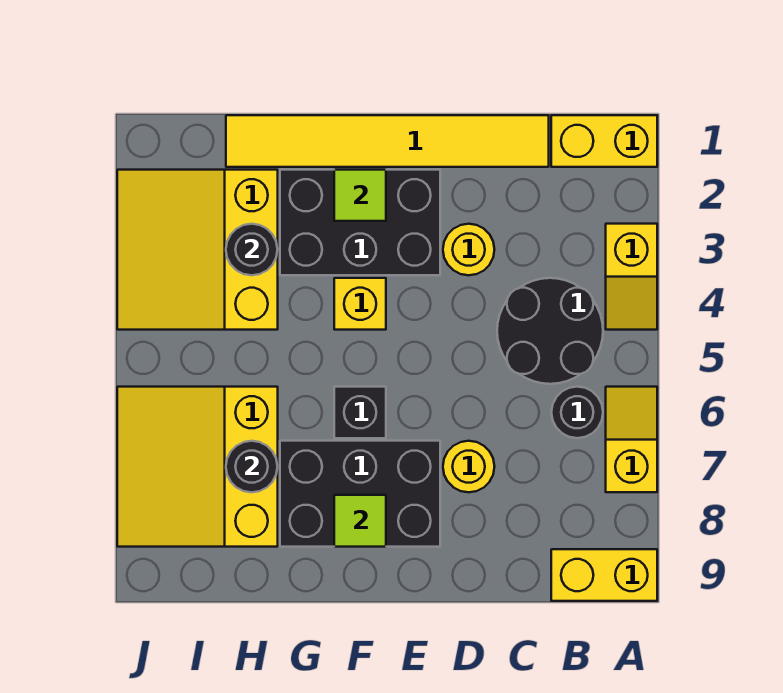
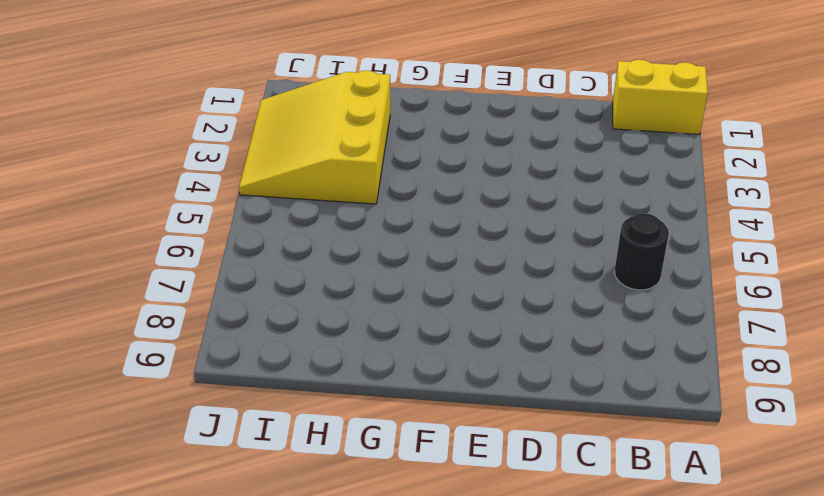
none -> yellow slope A3:A4 level 1 top 3
none -> yellow slope A6:A7 level 1 top 7
none -> yellow brick A9:B9 level 1

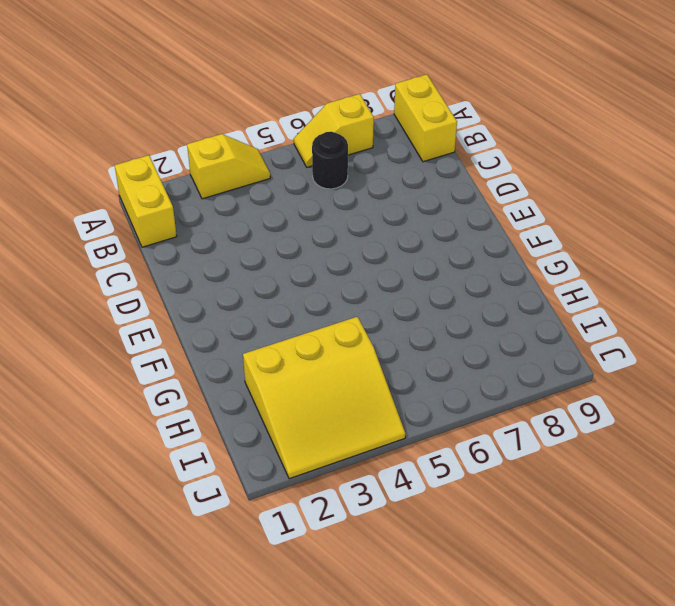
none -> black round brick B4:C5 level 1
none -> yellow tile C1:H1 level 1
none -> yellow round brick D3 level 1

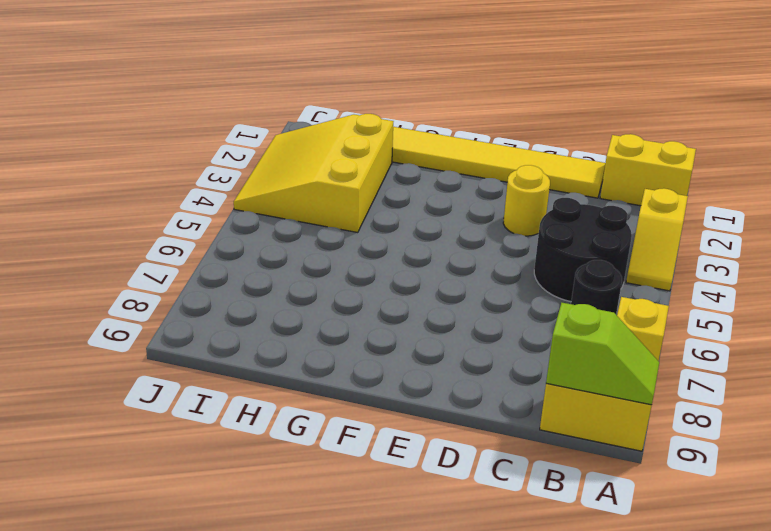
lime slope A9:B9 level 2 top B -> none
none -> yellow round brick D7 level 1
none -> black brick E2:G3 level 1
none -> black brick E7:G8 level 1

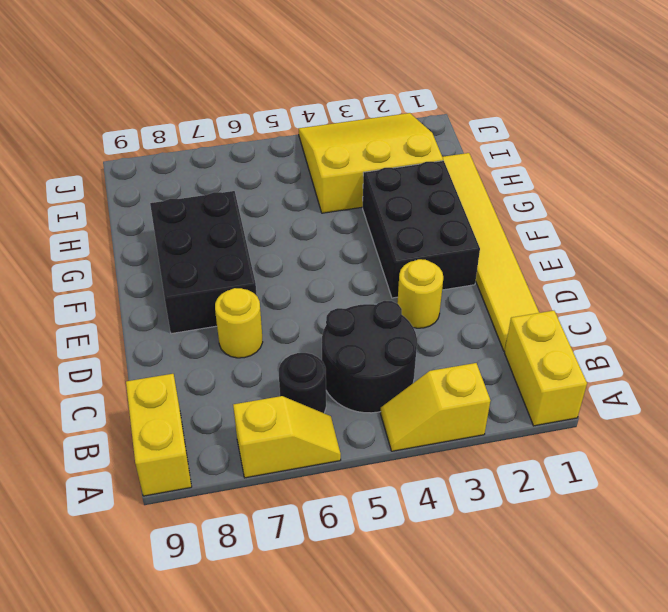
none -> yellow brick F4 level 1
none -> black brick F6 level 1
none -> yellow slope H6:J8 level 1 top H

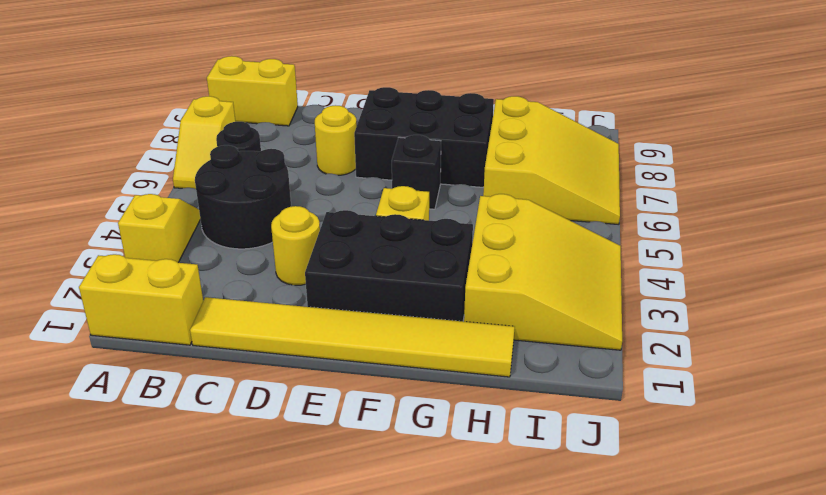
none -> lime tile F2 level 2
none -> lime tile F8 level 2
none -> black round brick H3 level 2

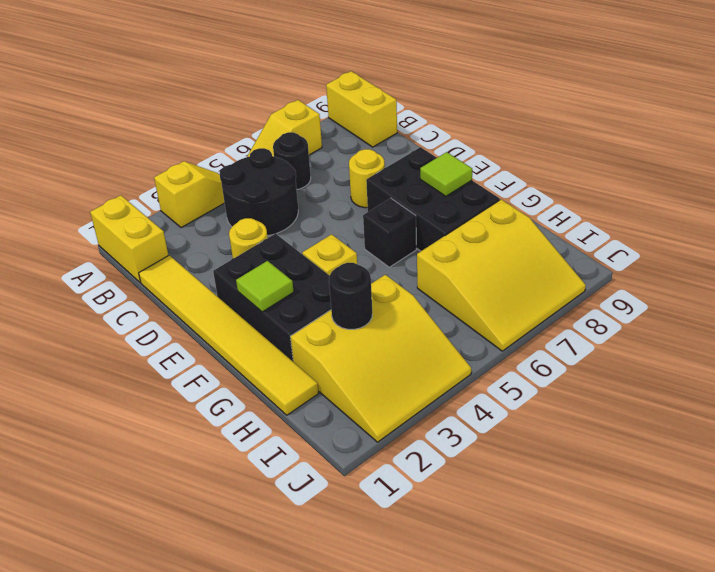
none -> black round brick H7 level 2

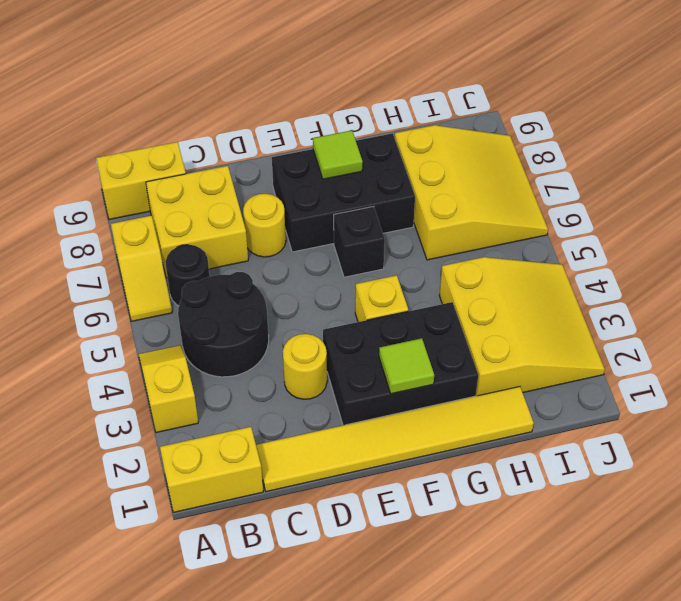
yellow brick B7:C8 level 1 -> none
none -> black round brick H3 level 2
none -> black round brick H7 level 2

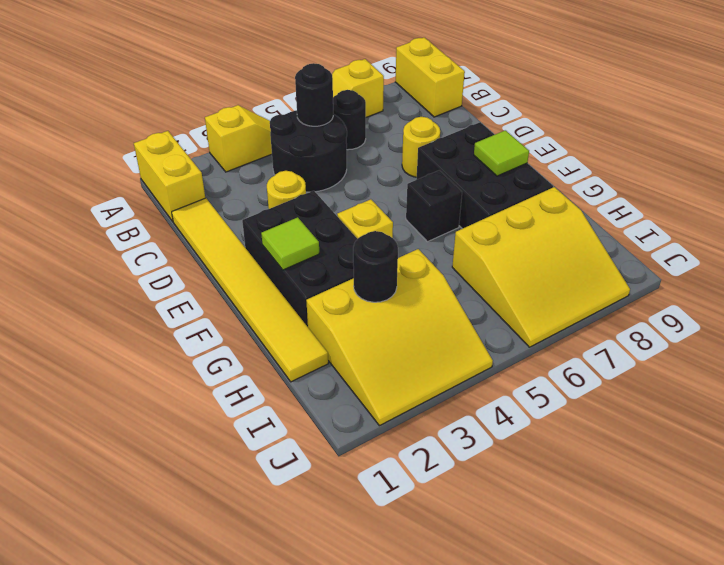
black round brick B5 level 2 -> black round brick H7 level 2

